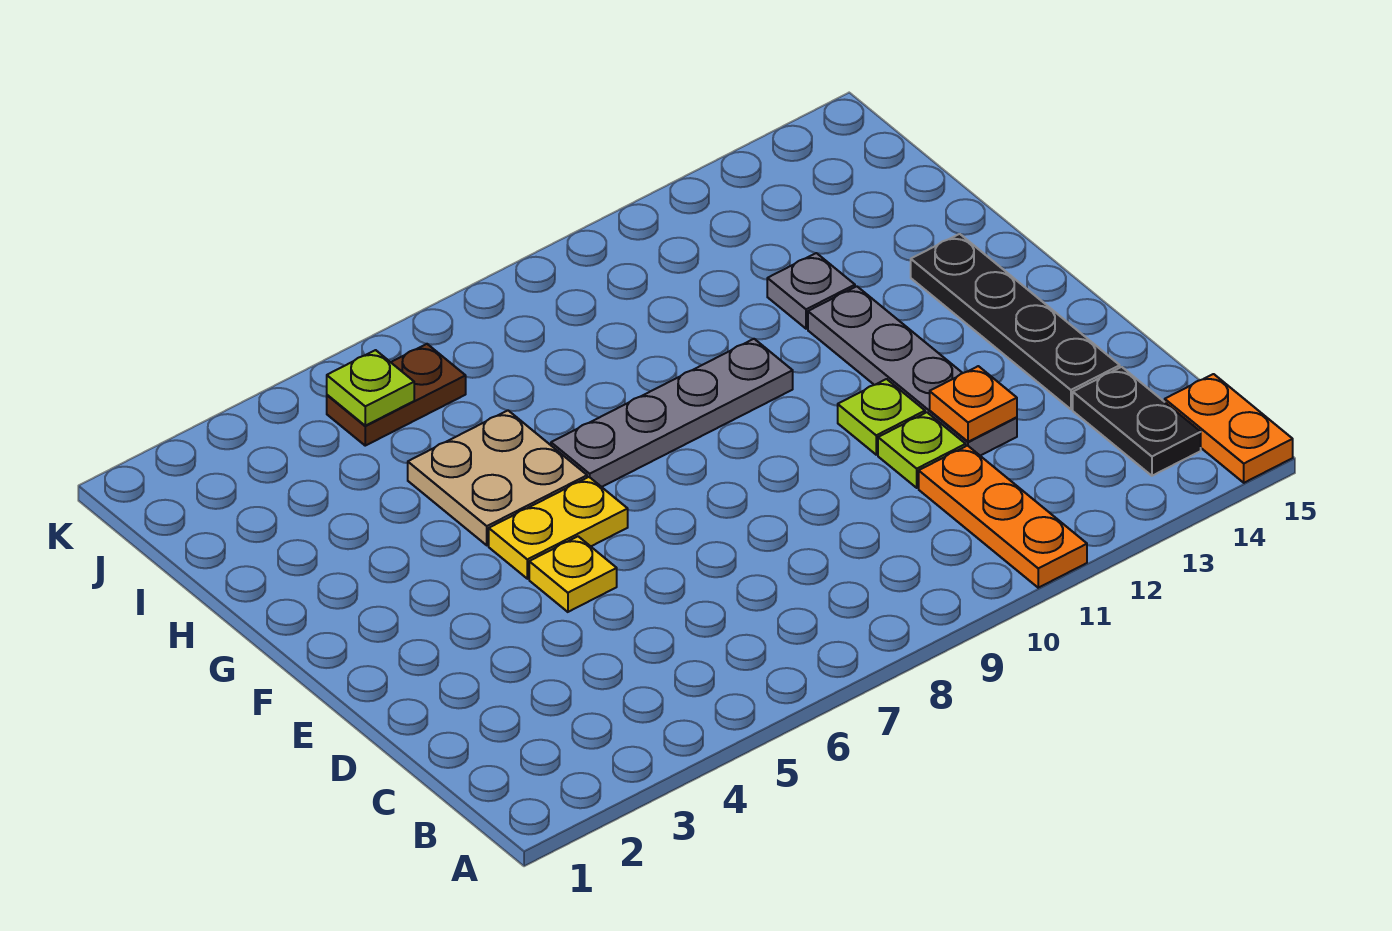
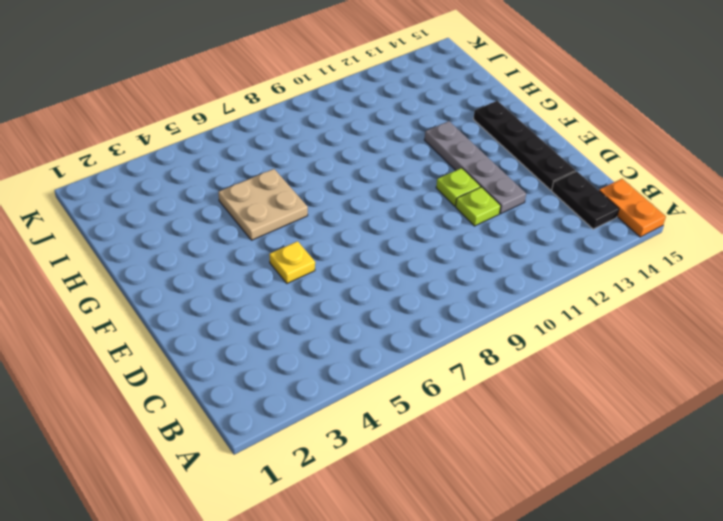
none -> orange plate A11:C11 level 1
none -> yellow plate F5:F6 level 1
none -> grey plate G7:G10 level 1

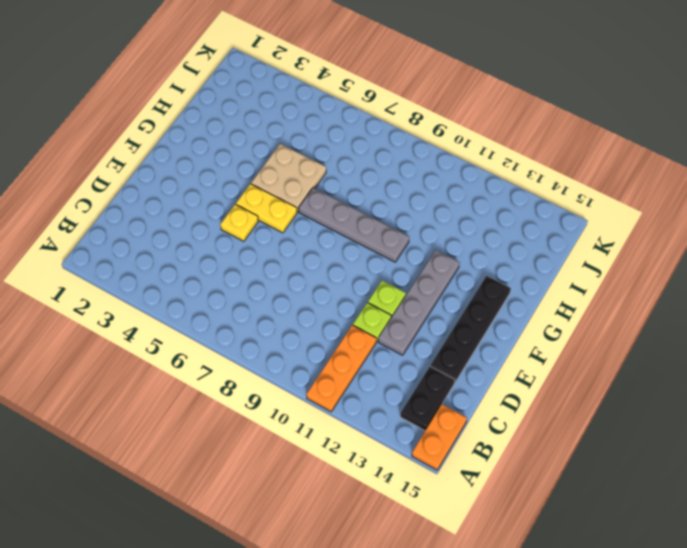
none -> grey plate H12 level 1
none -> brown plate J5:J6 level 1
none -> orange plate D12 level 2

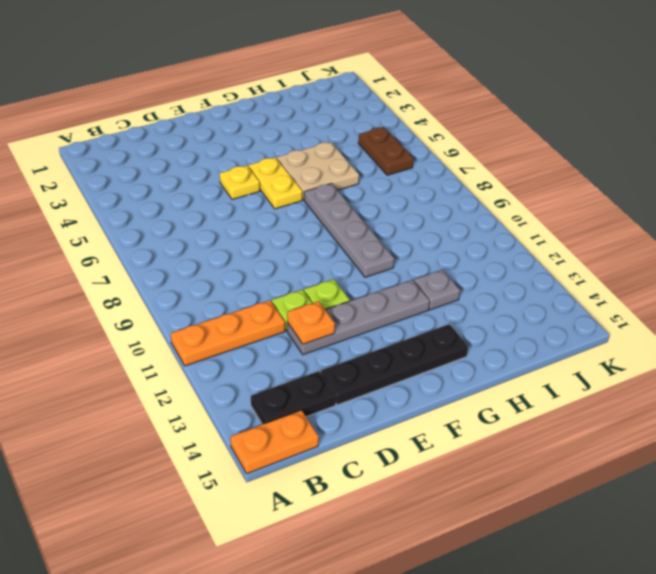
none -> lime plate J5 level 2

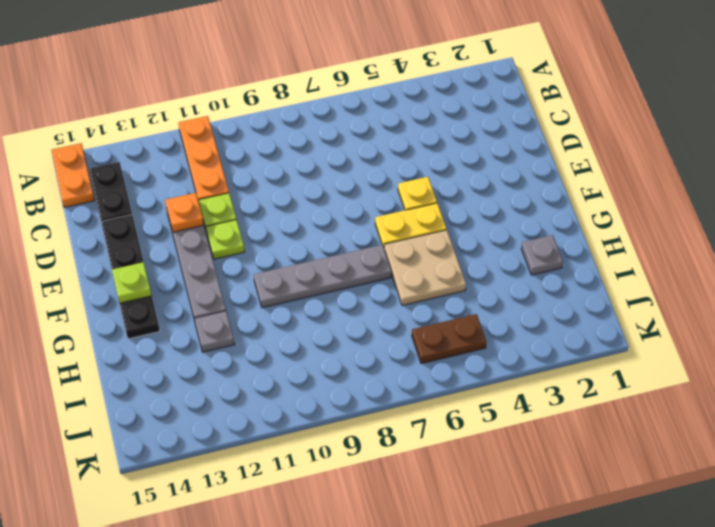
lime plate F14 level 2 -> lime plate J5 level 2
grey plate H2 level 1 -> none

